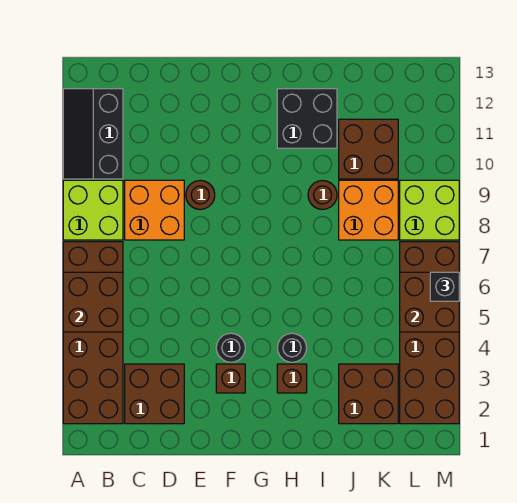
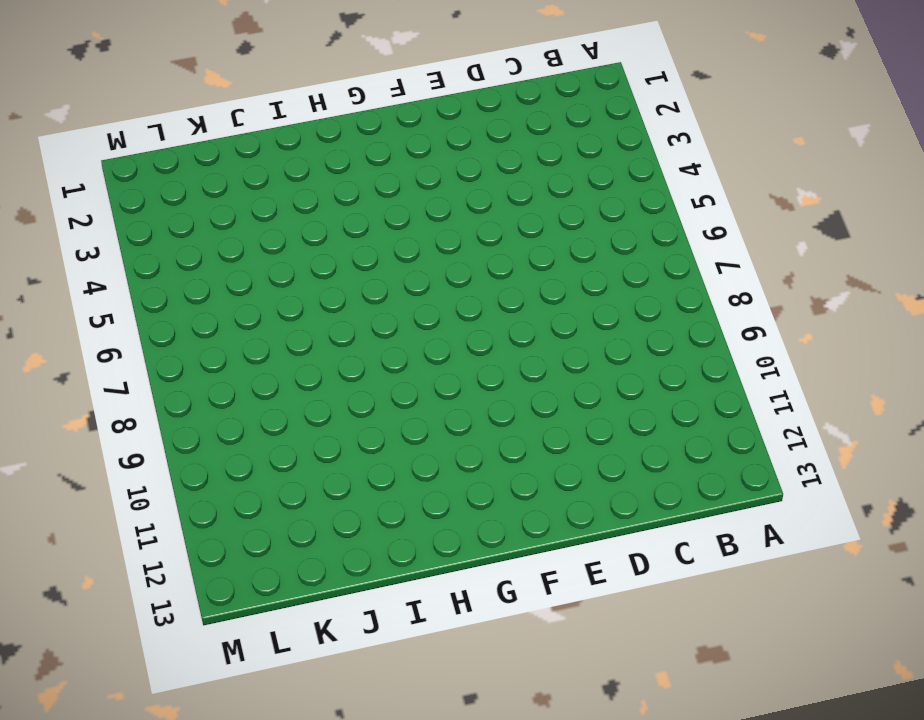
none -> brown brick A2:B7 level 1
none -> lime brick A8:B9 level 1
none -> black slope A10:B12 level 1 top B

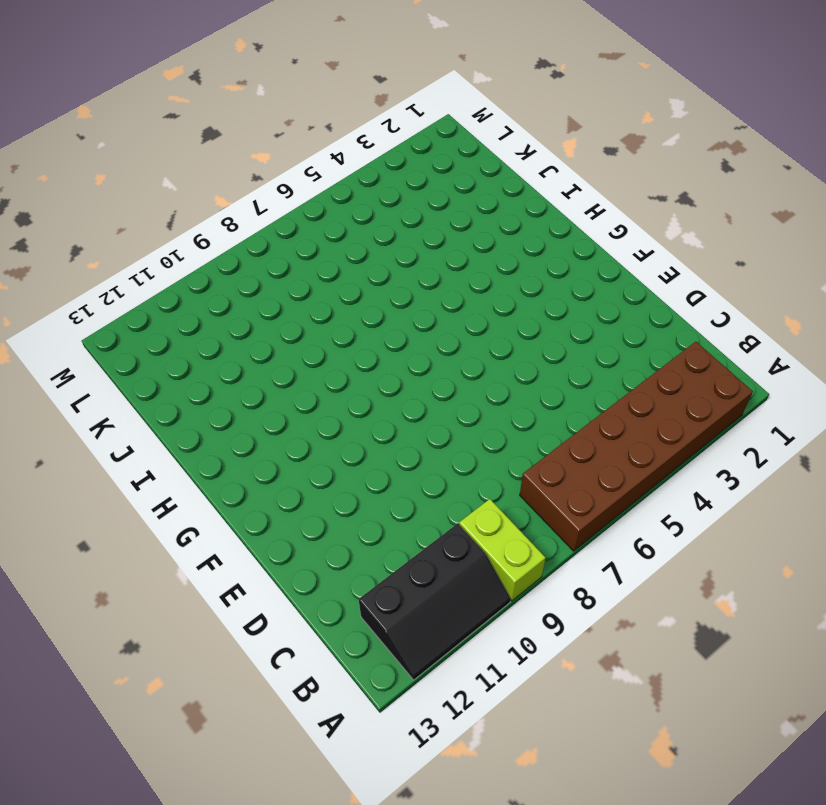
lime brick A9:B9 level 1 -> lime brick A8:B9 level 1
none -> brown brick C2:D3 level 1
none -> orange brick C8:D9 level 1
none -> brown round brick E9 level 1

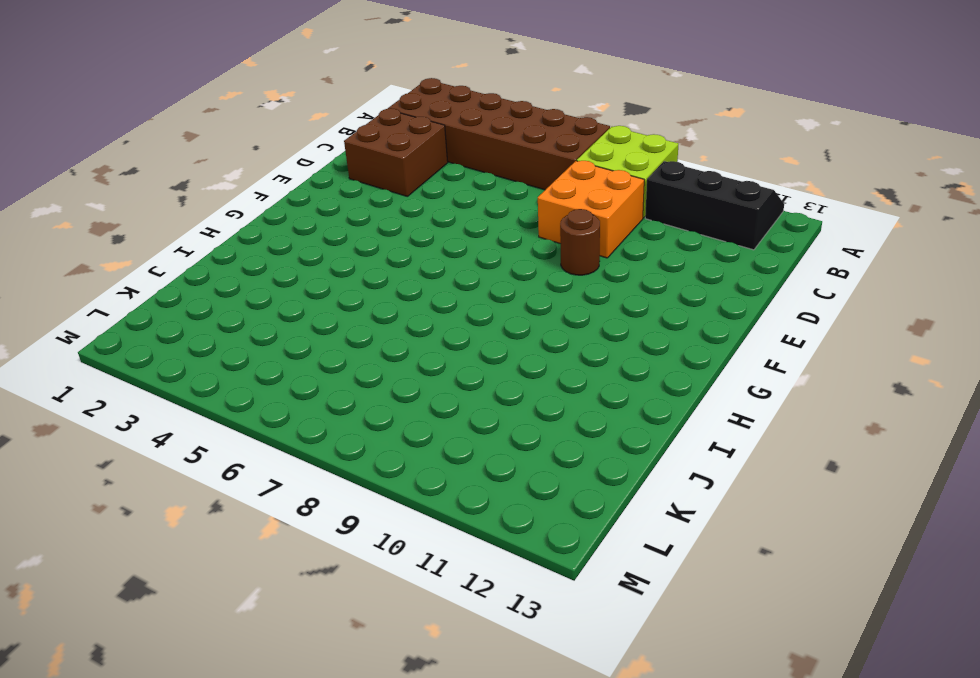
none -> brown brick F3 level 1
none -> black round brick F4 level 1
none -> brown brick H3 level 1

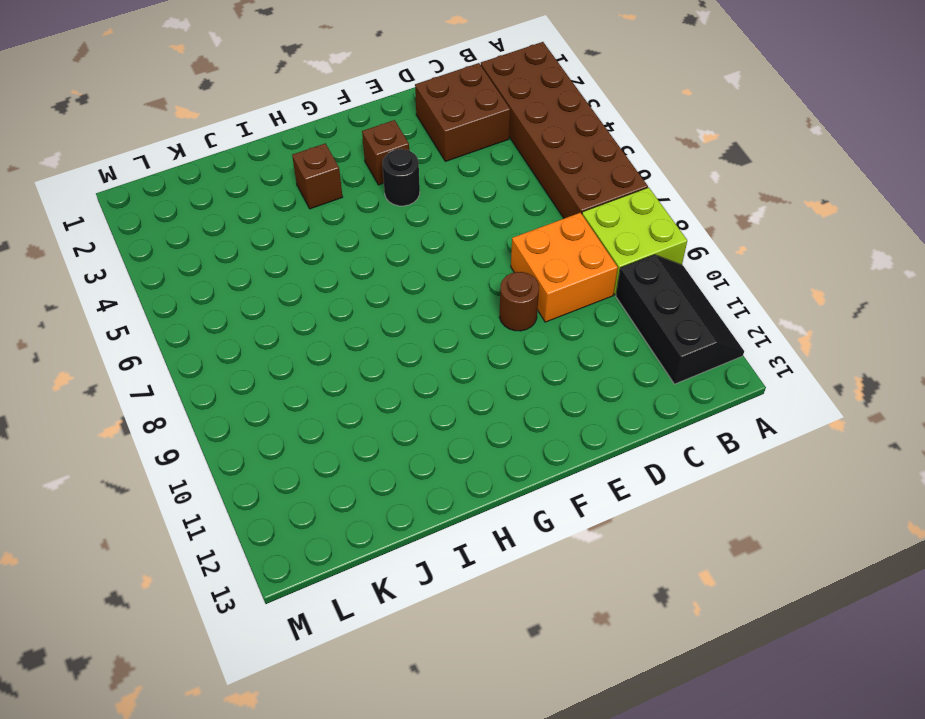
none -> black round brick H4 level 1
none -> black brick H11:I12 level 1
none -> brown round brick I9 level 1

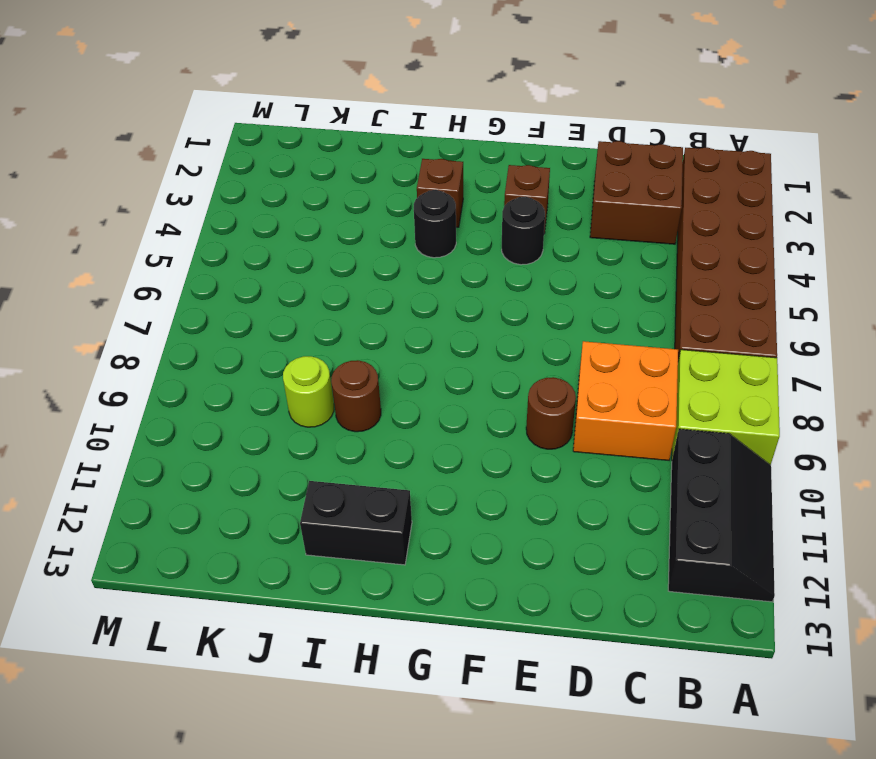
black brick H12:I12 level 1 -> black brick H11:I12 level 1
lime round brick J9 level 1 -> orange brick J8:K9 level 1
none -> brown brick J2:K3 level 1
none -> brown brick J10:K11 level 1
none -> brown brick L2:M7 level 1

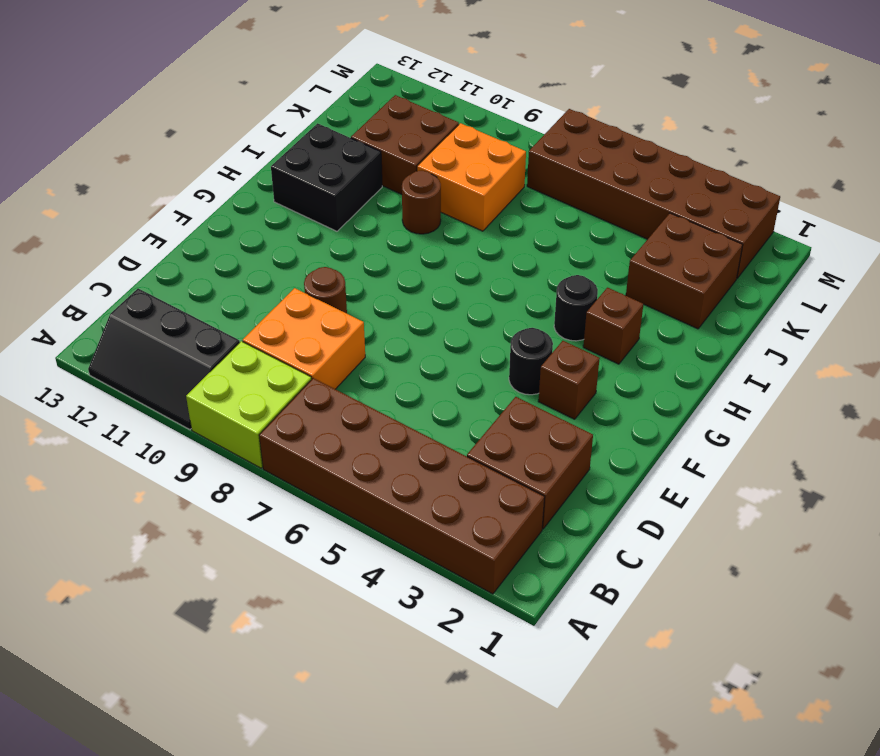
none -> lime brick L8:M9 level 1
none -> brown brick A5:B6 level 2
none -> brown brick L5:M6 level 2

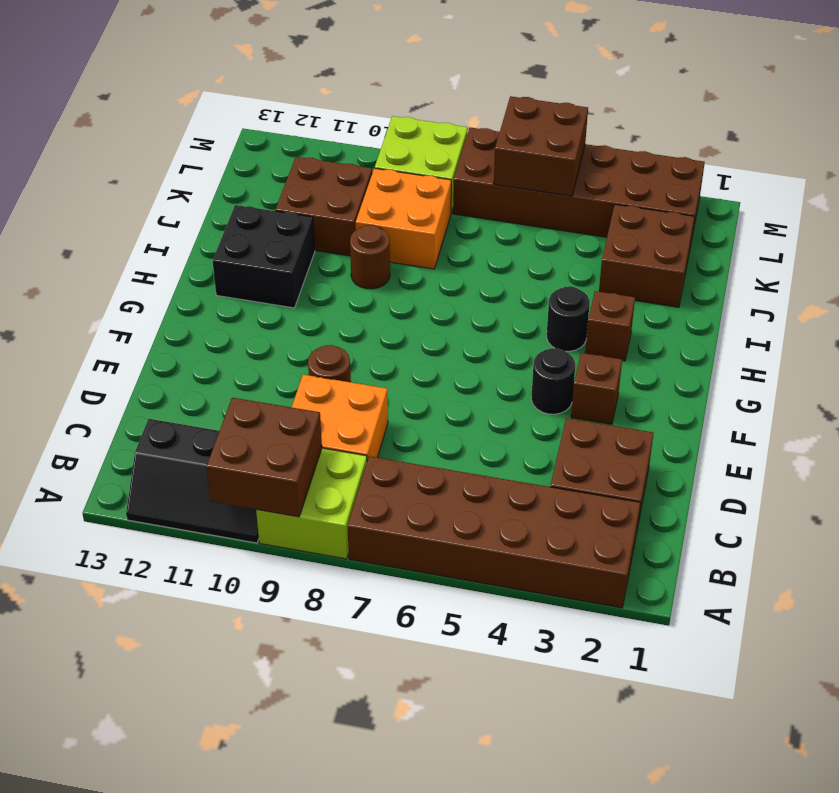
brown brick A9:B10 level 2 -> brown brick A5:B6 level 2
none -> black brick M6 level 3

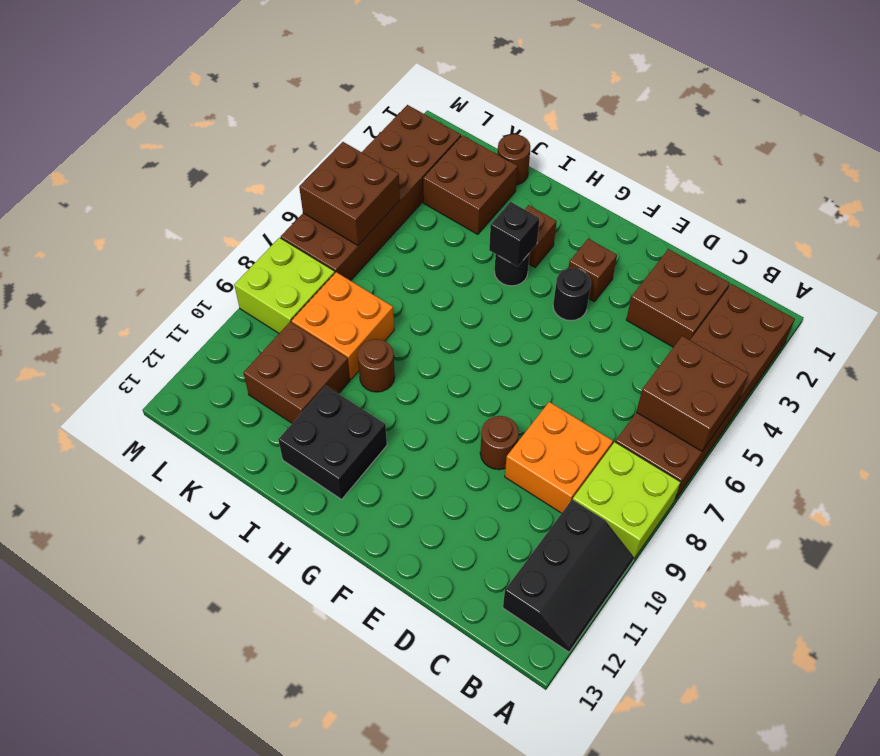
black brick H4 level 2 -> black brick M6 level 3
brown round brick J1 level 1 -> none

